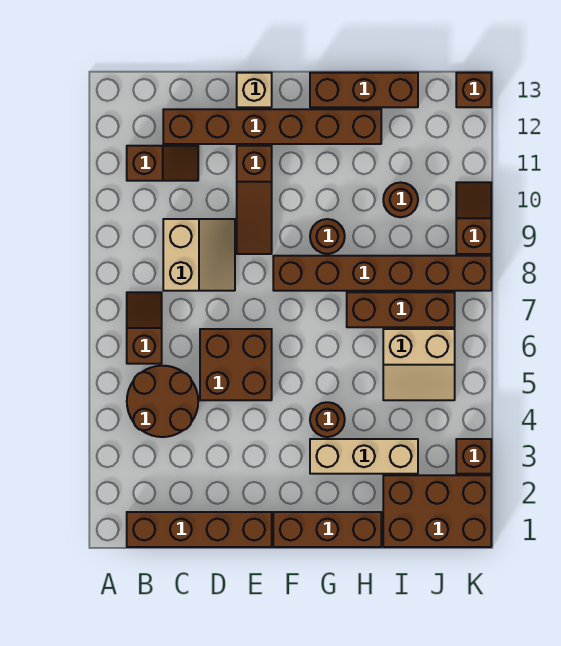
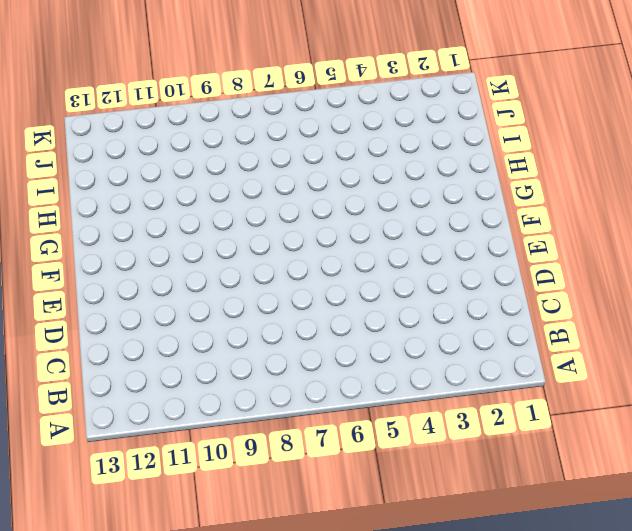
none -> brown brick B1:E1 level 1
none -> brown round brick B4:C5 level 1
none -> brown slope B6:B7 level 1 top 6

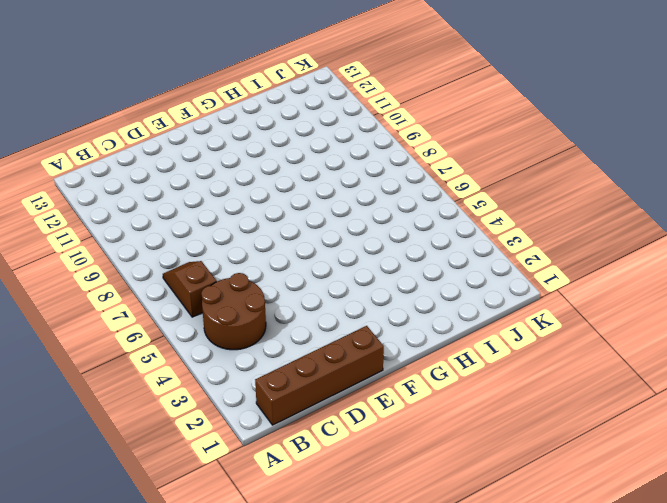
none -> brown slope B11:C11 level 1 top B
none -> tan slope C8:D9 level 1 top C
none -> brown brick C12:H12 level 1

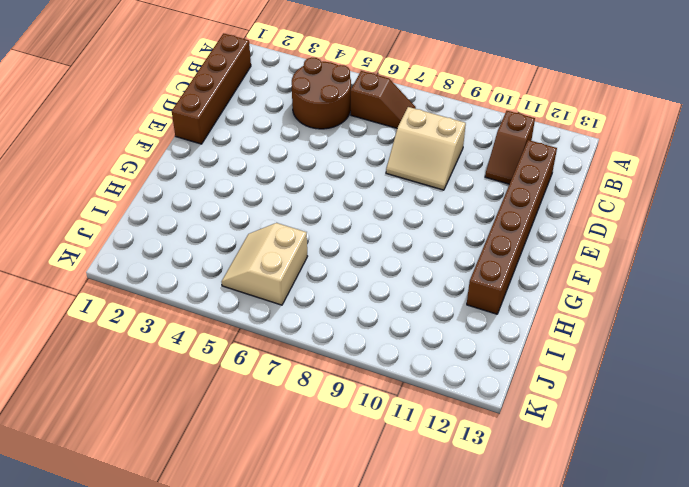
none -> brown brick D5:E6 level 1
none -> brown slope E9:E11 level 1 top 11
none -> tan brick E13 level 1

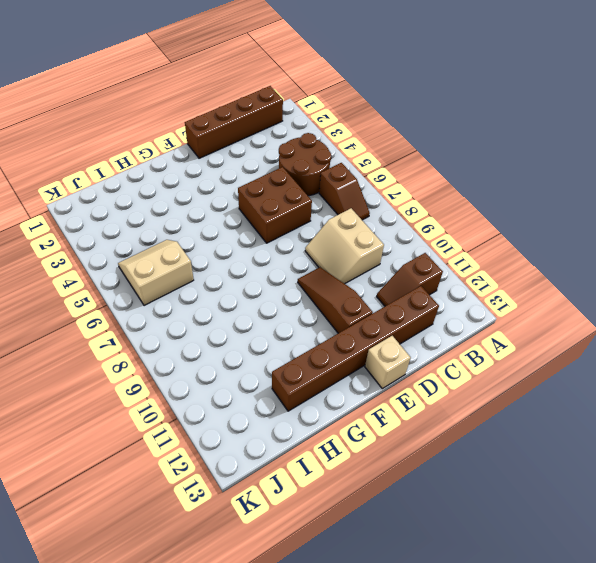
none -> brown brick F1:H1 level 1
none -> brown brick F8:K8 level 1
none -> tan brick G3:I3 level 1

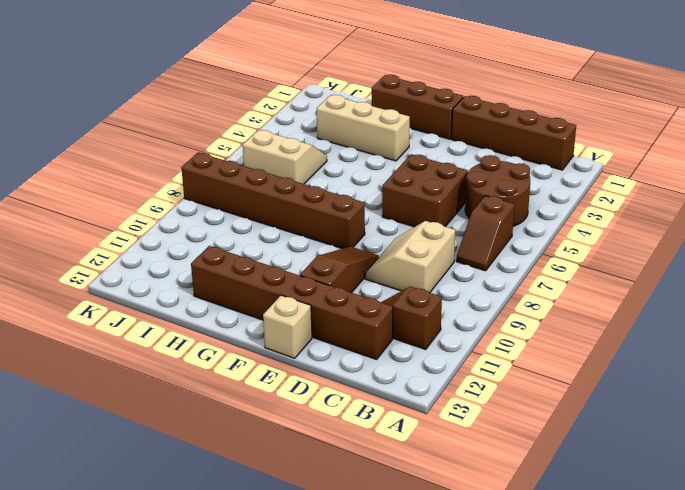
none -> brown round brick G4 level 1
none -> brown round brick G9 level 1
none -> brown brick G13:I13 level 1

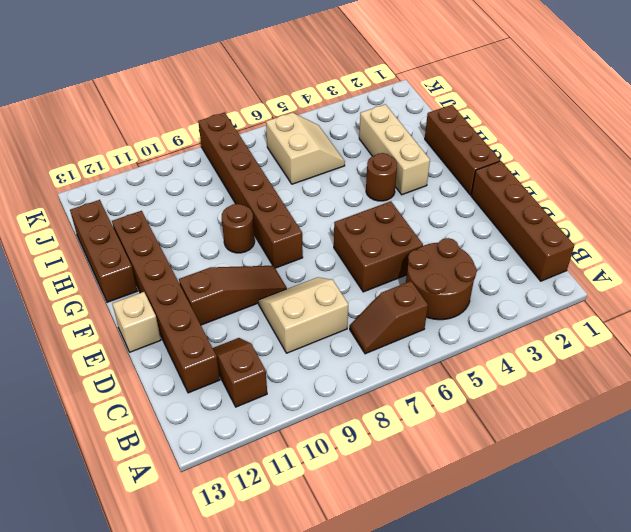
none -> brown brick H7:J7 level 1
none -> brown brick I1:K2 level 1
none -> brown round brick I10 level 1

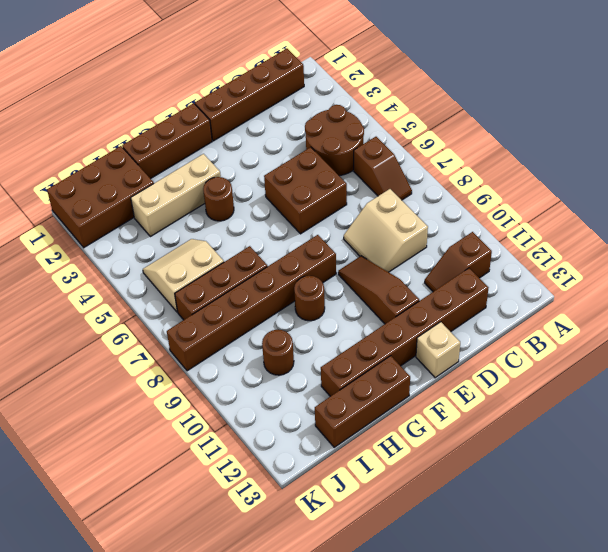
none -> brown brick K3 level 1
none -> brown slope K9:K10 level 1 top 9
none -> brown brick K13 level 1

